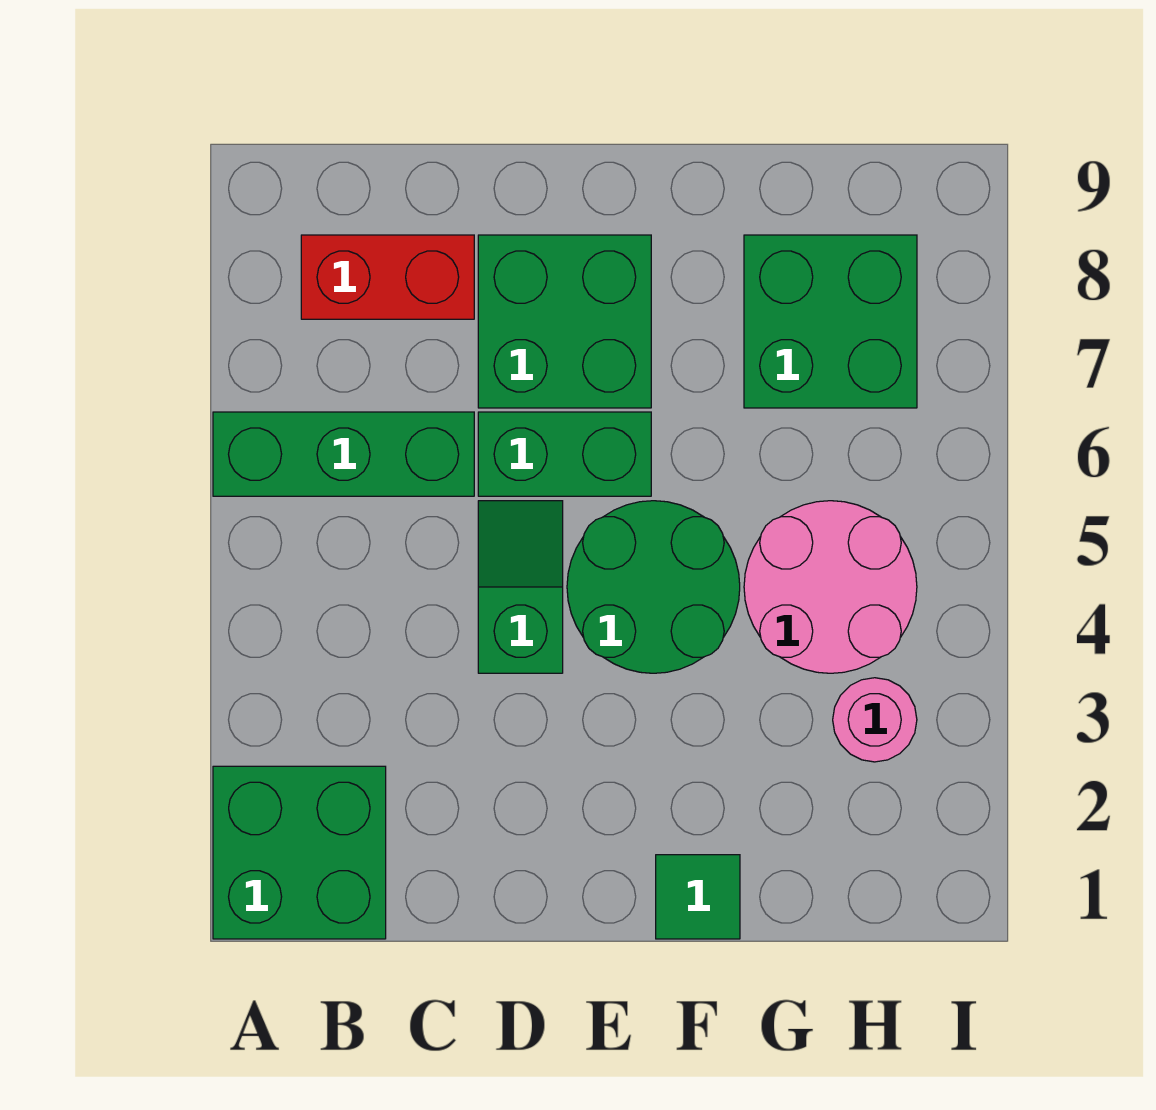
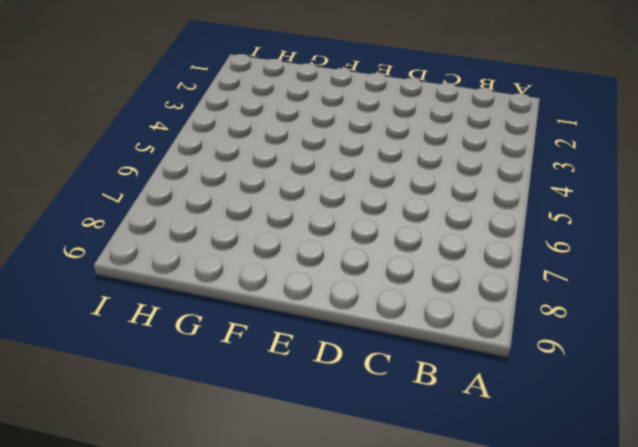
none -> green brick A1:B2 level 1
none -> green brick A6:C6 level 1

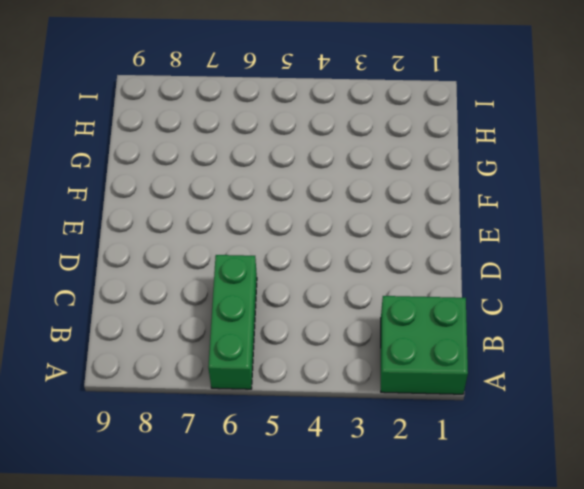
none -> red brick B8:C8 level 1
none -> green slope D4:D5 level 1 top 4

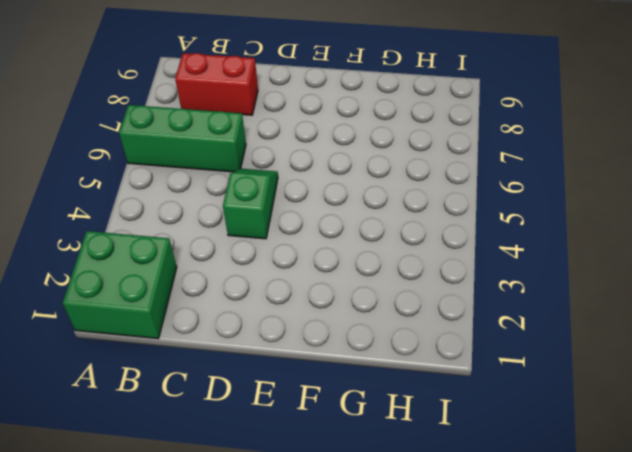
none -> green brick D6:E6 level 1
none -> green brick D7:E8 level 1

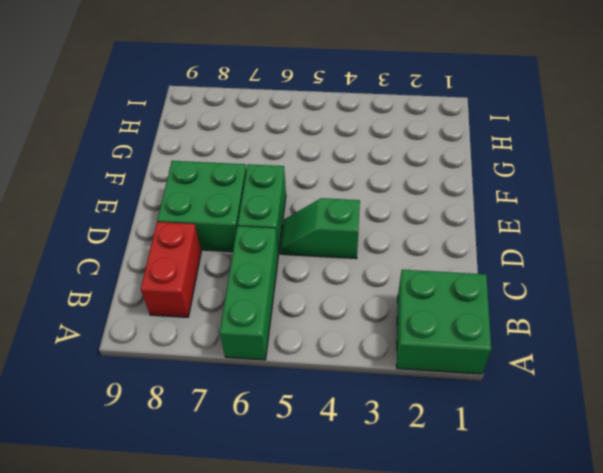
none -> green round brick E4:F5 level 1
none -> green tile F1 level 1

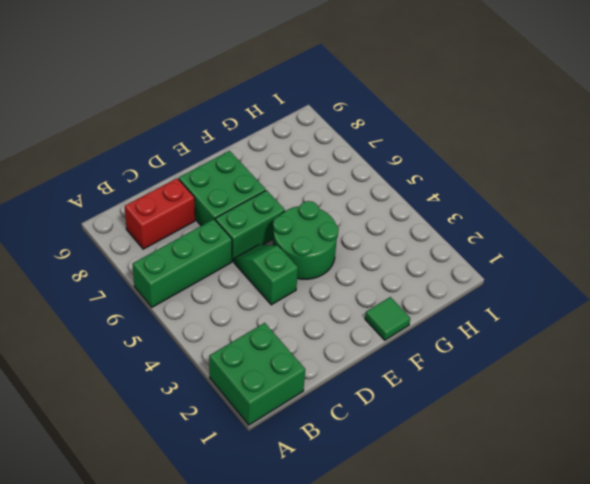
none -> pink round brick G4:H5 level 1
none -> green brick G7:H8 level 1

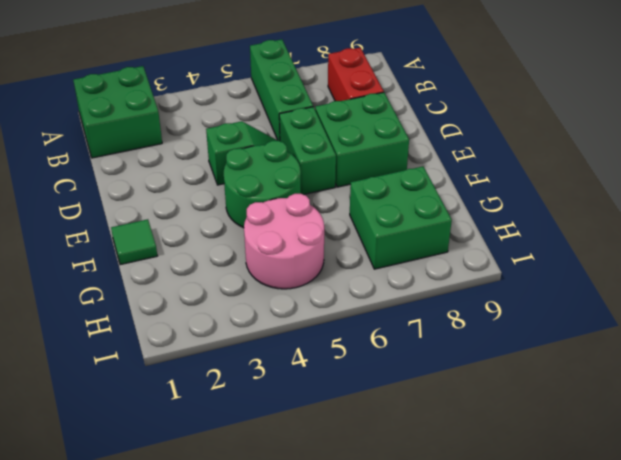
none -> pink round brick H3 level 1

